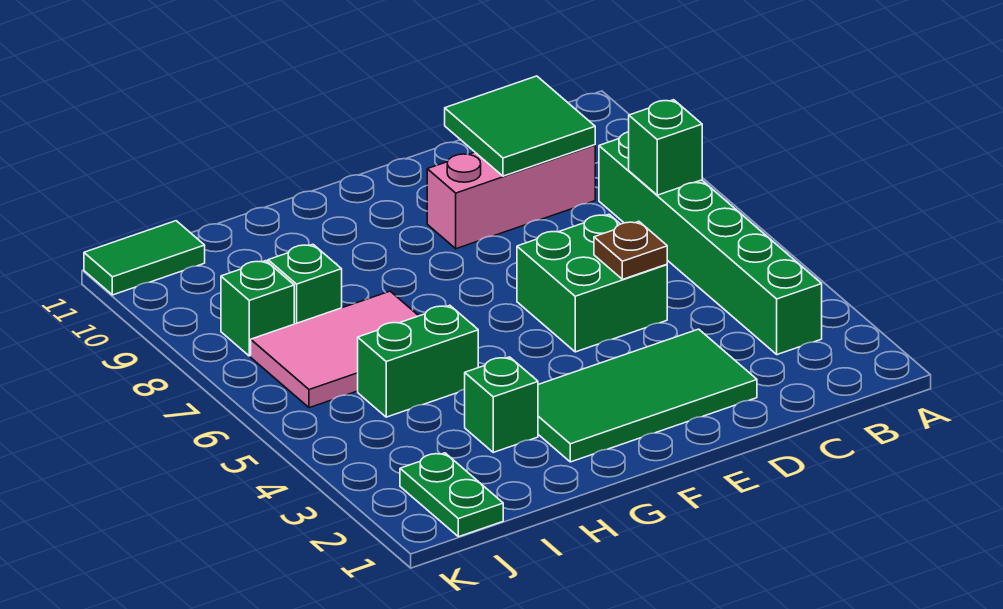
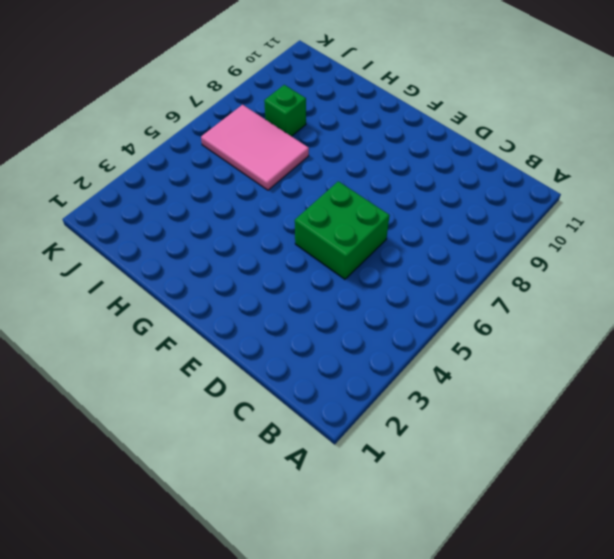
none -> green brick B3:B8 level 1
none -> pink brick C9:E9 level 1
none -> green tile D2:G3 level 1

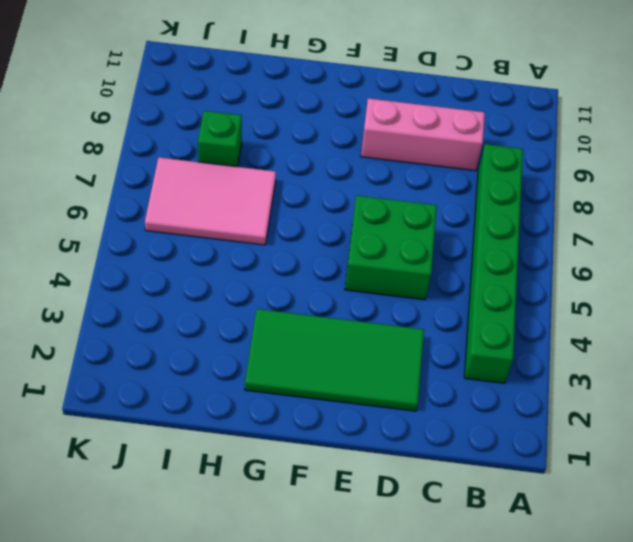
none -> green brick H3 level 1
none -> green brick H5:I5 level 1
none -> green plate J1:J2 level 1

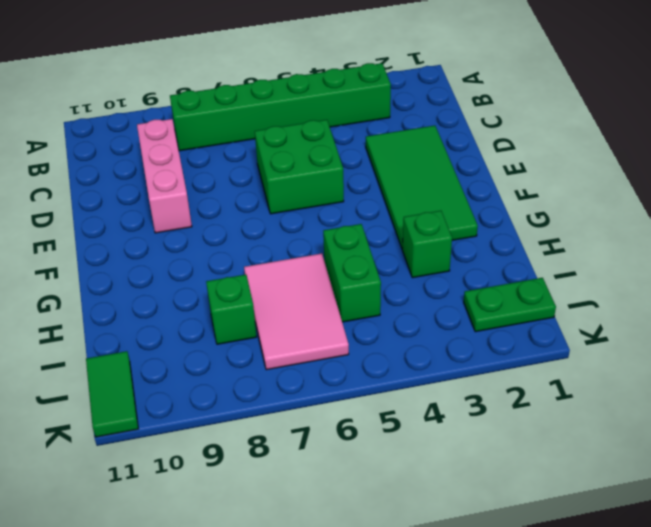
none -> green brick J8 level 1
none -> green brick B7 level 2
none -> green tile C9:D10 level 2

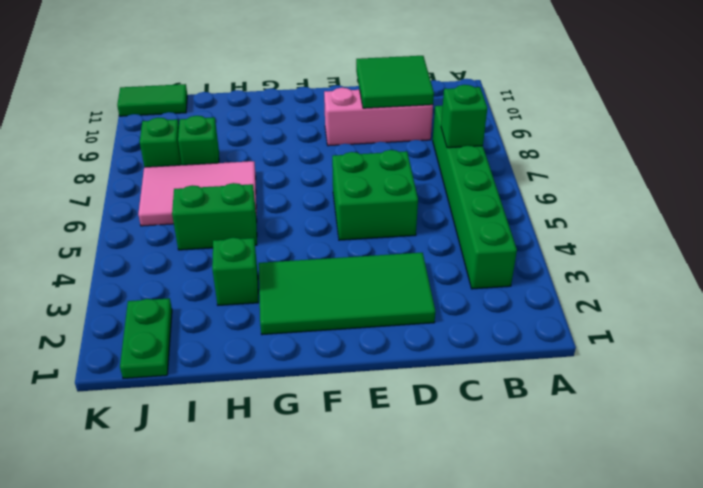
none -> brown plate D5 level 2

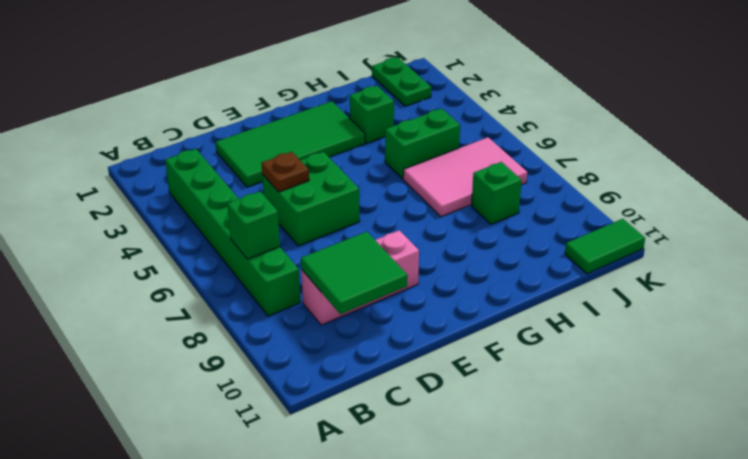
none -> green brick J8 level 1

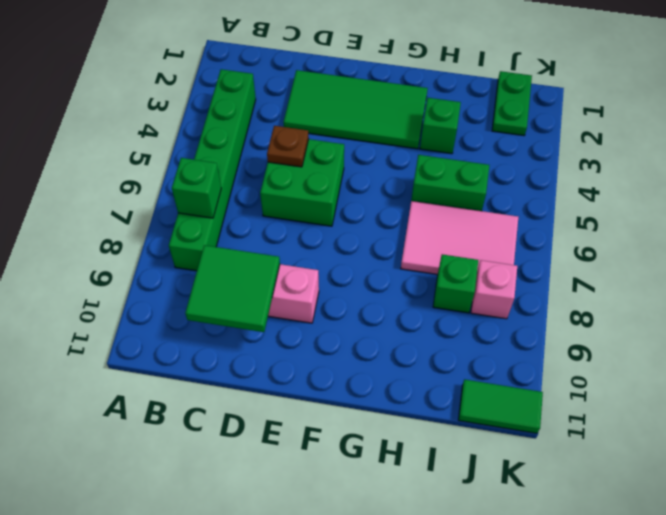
pink brick J8 level 1 -> green brick J8 level 1

